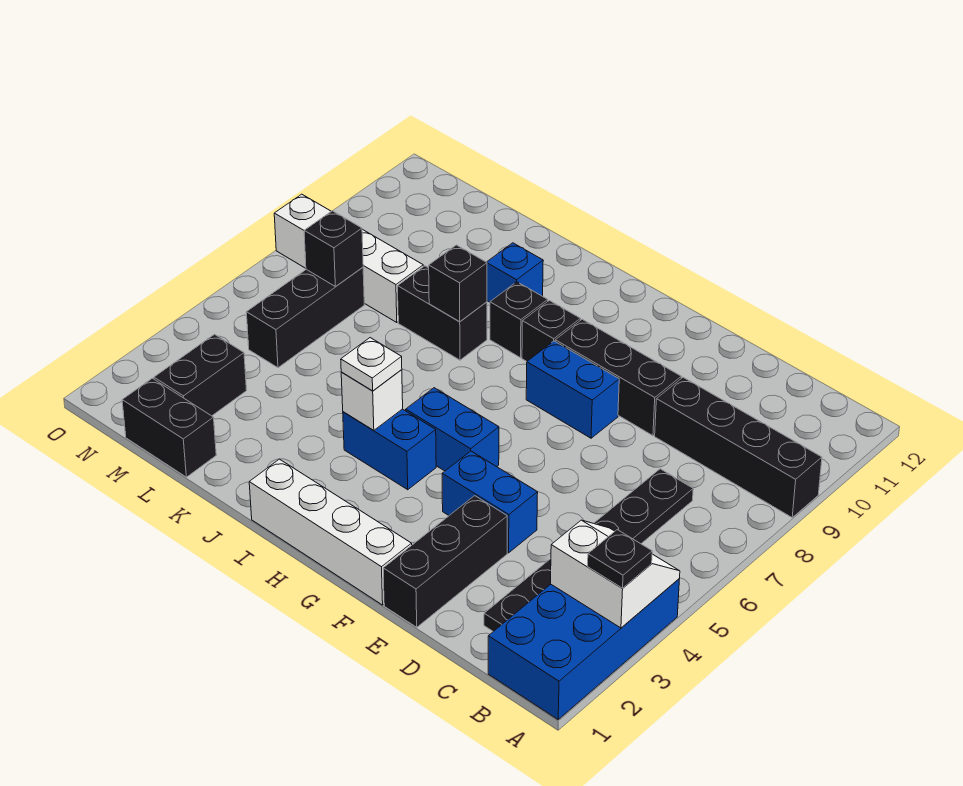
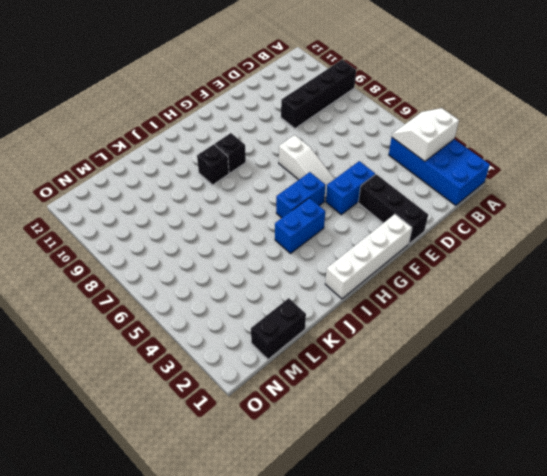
white slope F5:F7 level 1 top 7 -> none
none -> black plate C2:C7 level 1
none -> black brick E9:G9 level 1
none -> blue brick F8:G8 level 1

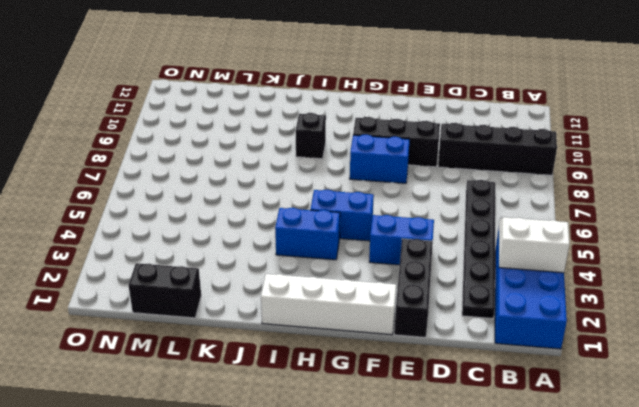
none -> black brick H9 level 1
none -> black brick J8:K8 level 1
none -> blue brick J10 level 1

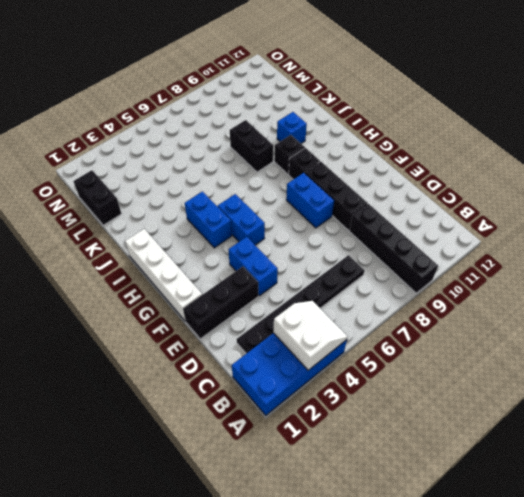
none -> white brick L8:O8 level 1
none -> black brick M2:M3 level 1
none -> black brick M5:M7 level 1

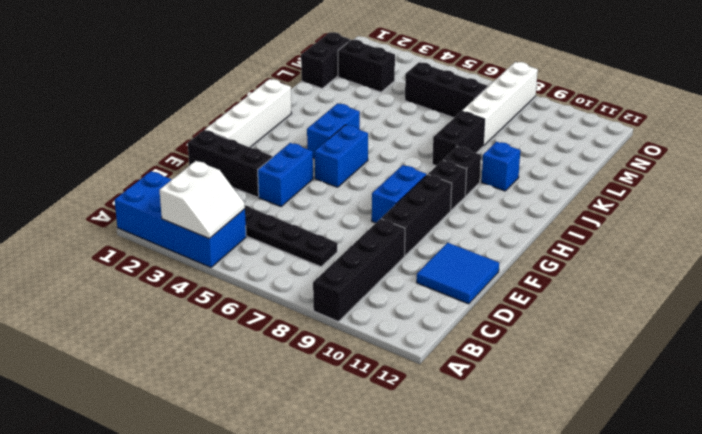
blue tile D11:E12 level 1 -> none
none -> white brick I4 level 2
none -> black brick J8 level 2
none -> black brick M7 level 2

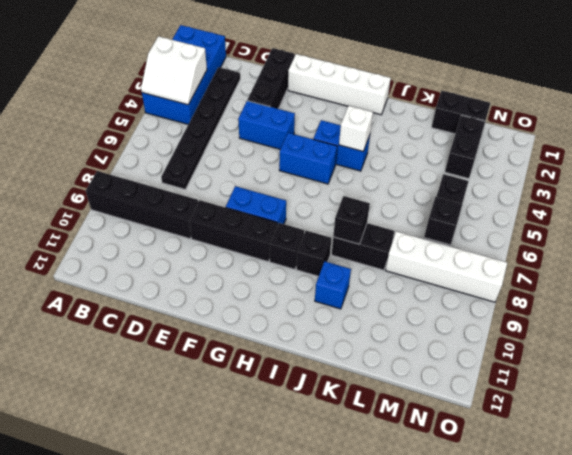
none -> black plate A3 level 3
none -> white plate I4 level 3

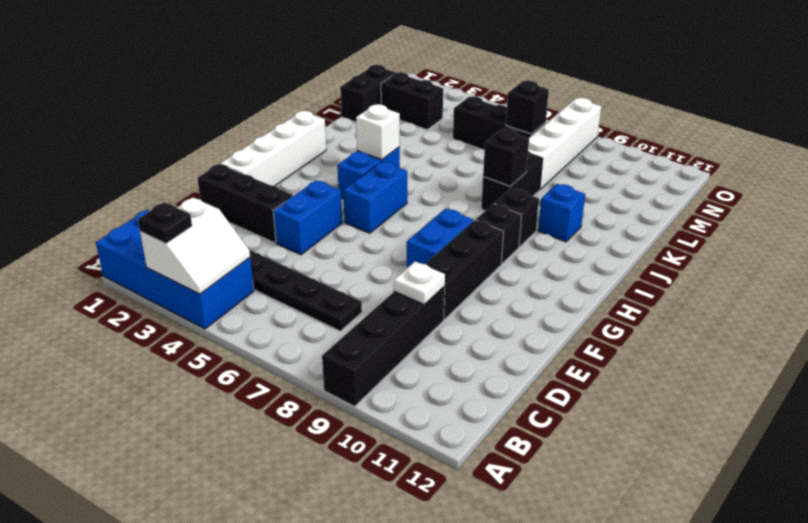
white plate D9 level 2 -> white plate I4 level 3

